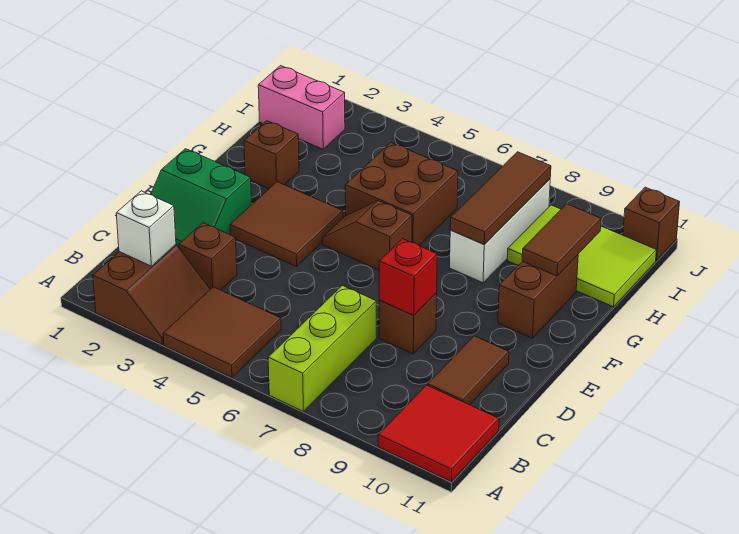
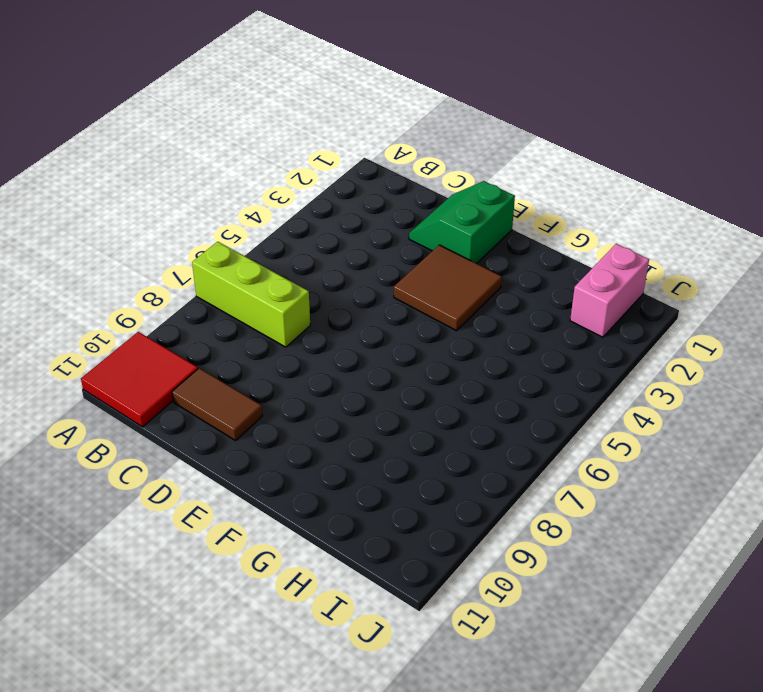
none -> brown slope A2:B3 level 1 top 2
none -> brown tile A4:B5 level 1
none -> brown brick C3 level 1

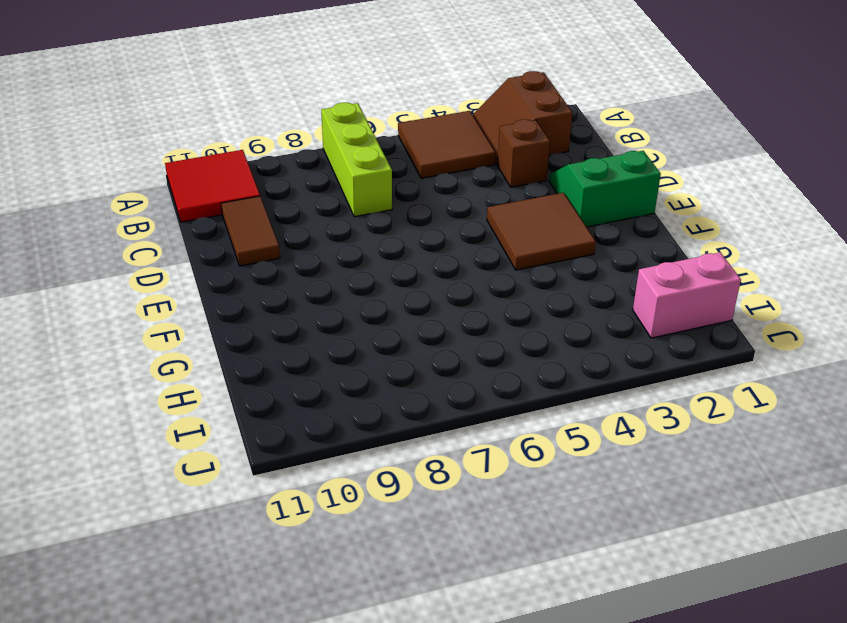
none -> brown brick D8 level 1
none -> brown slope F5:F6 level 1 top 6
none -> brown brick F10:G10 level 1

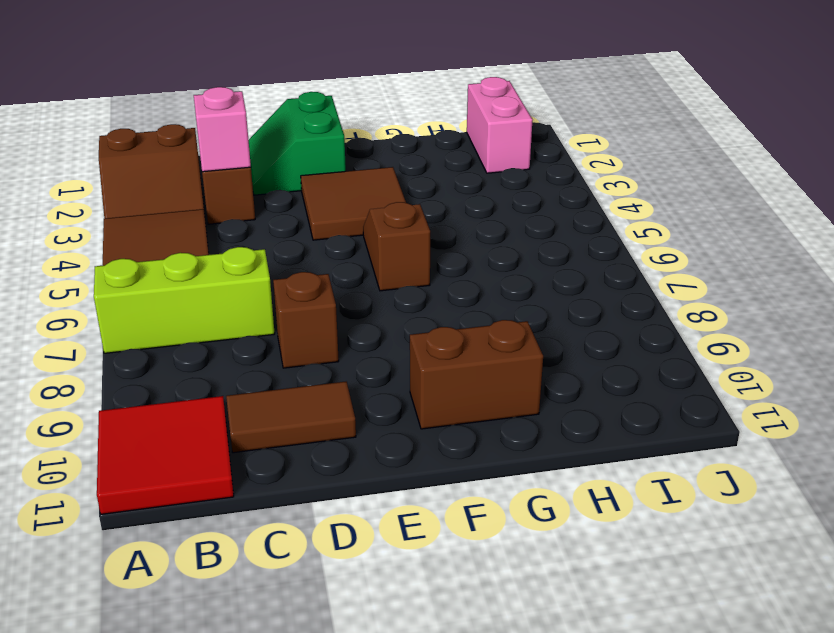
pink brick C3 level 2 -> none
none -> brown brick G2 level 1
none -> brown brick G5:H6 level 1
none -> white brick G8:I8 level 1

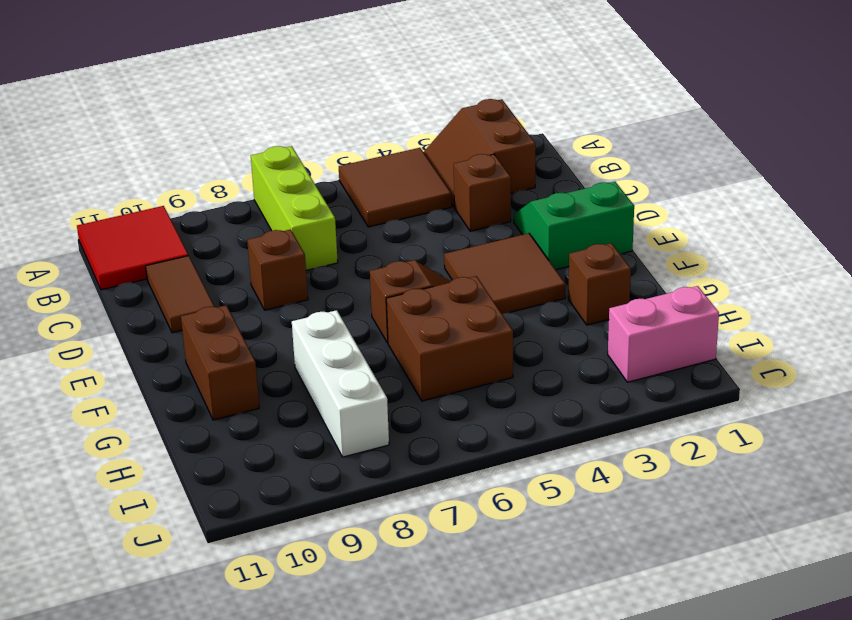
none -> lime tile H9:I11 level 1
none -> brown brick J11 level 1
none -> white brick B2 level 2

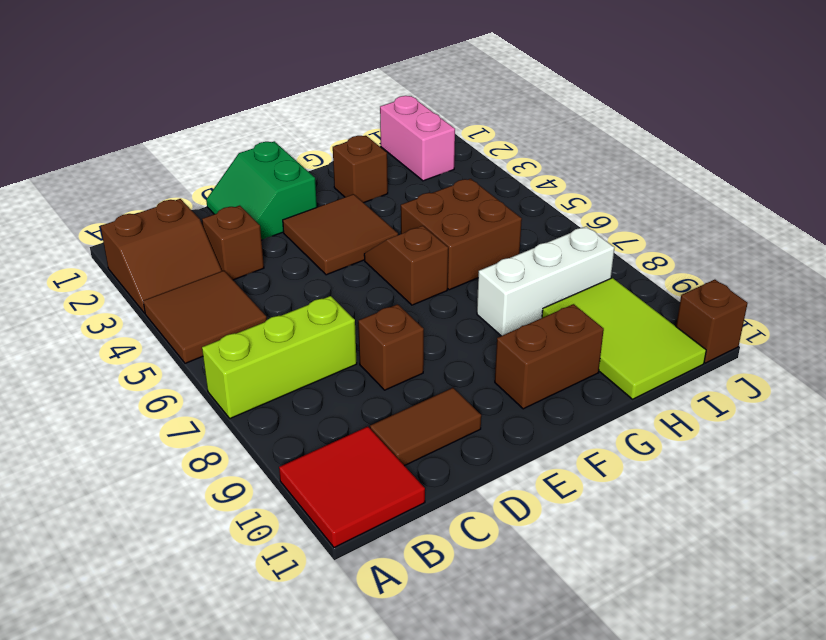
none -> white brick B2 level 2
none -> red brick D8 level 2
none -> brown tile G8:I8 level 2

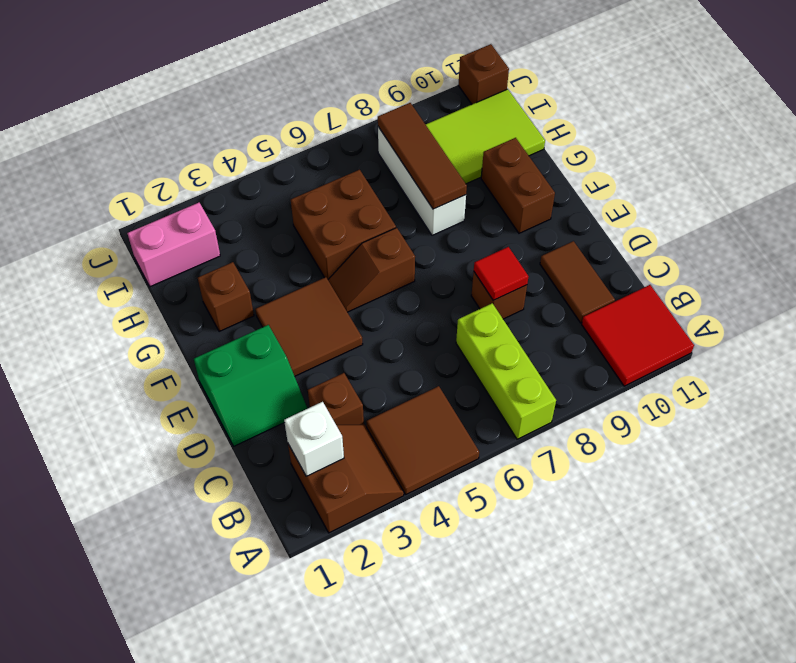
red tile D8 level 2 -> red brick D8 level 2
none -> brown tile G10:H10 level 2

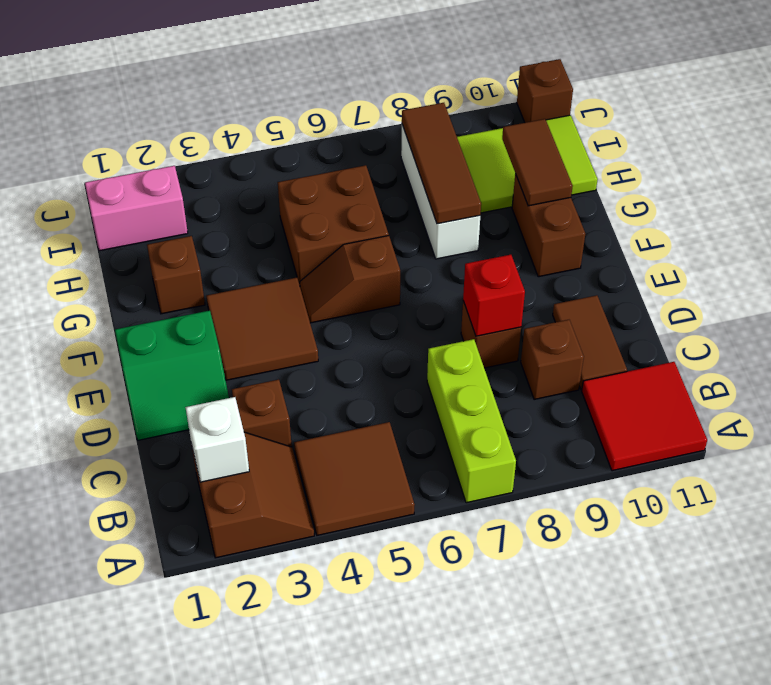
brown brick C9 level 1 -> none

